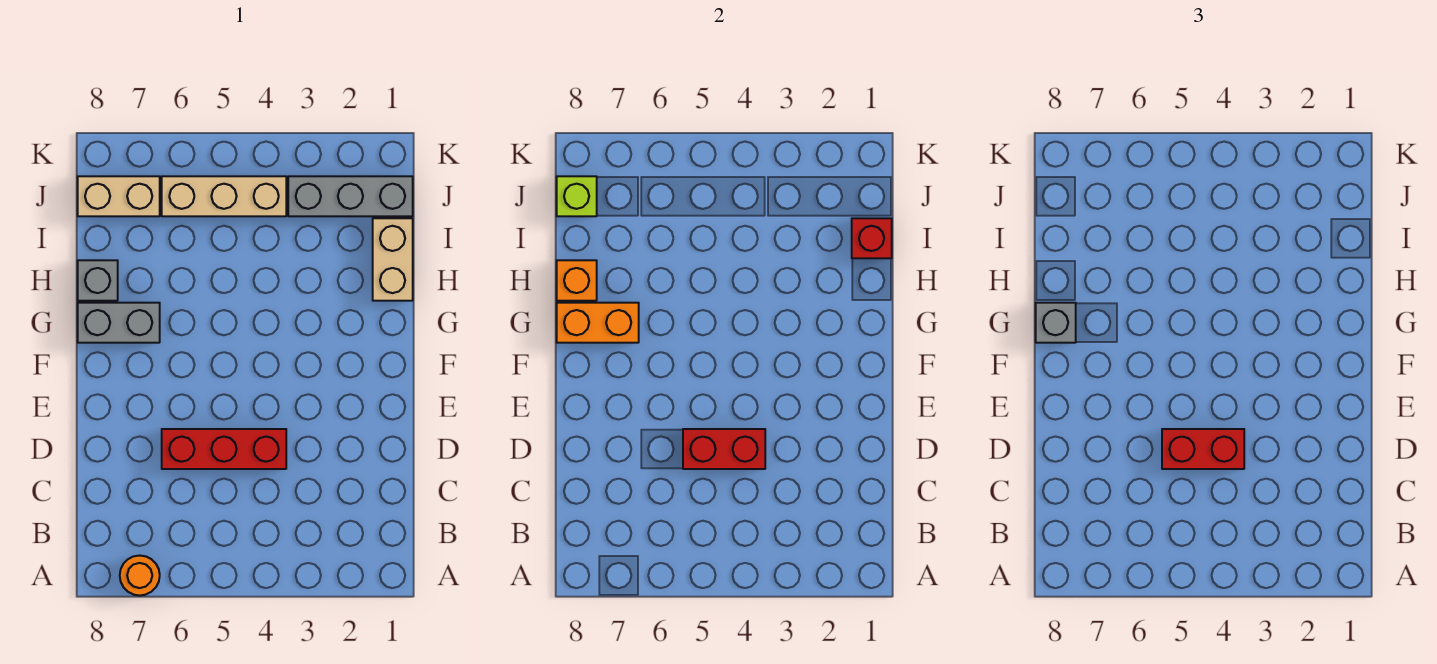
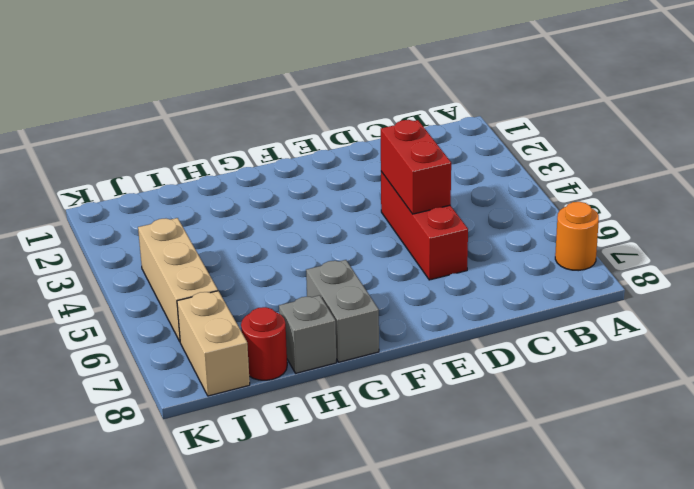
red round brick I8 level 1 -> none
none -> tan brick H1:I1 level 1
none -> grey brick J1:J3 level 1
none -> orange brick G7:G8 level 2

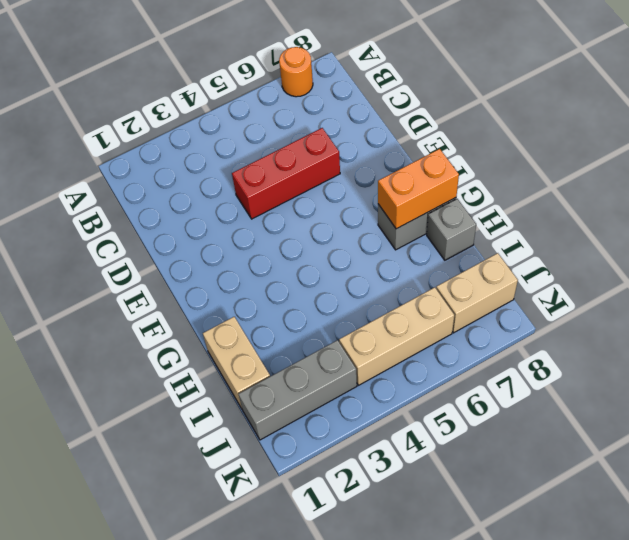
none -> red brick D4:D5 level 2
none -> orange brick H8 level 2
none -> red brick I1 level 2

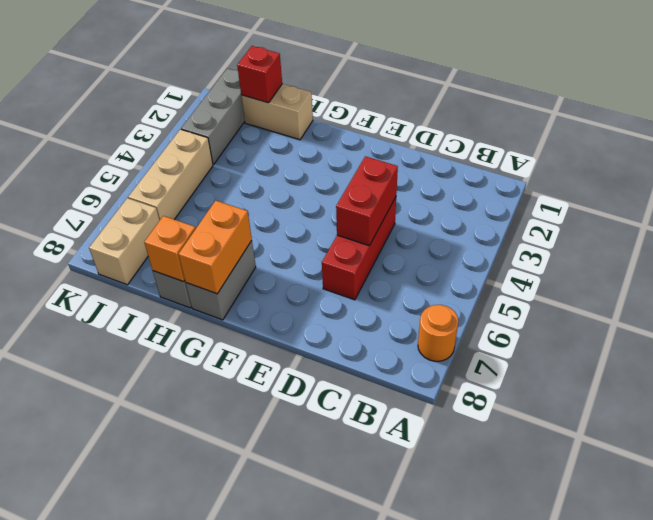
none -> lime brick J8 level 2
none -> red brick D4:D5 level 3
none -> grey brick G8 level 3

